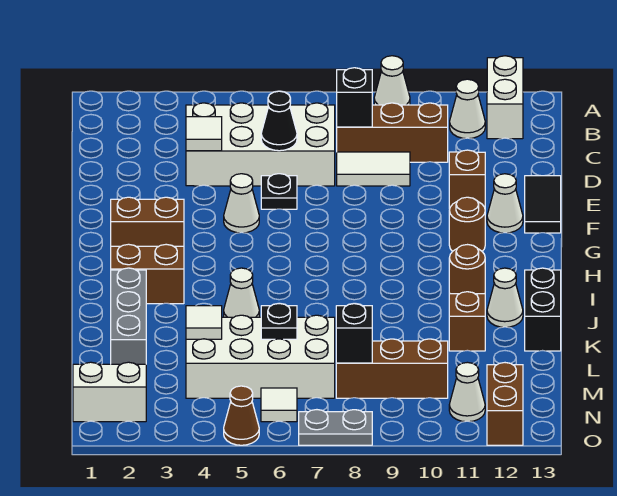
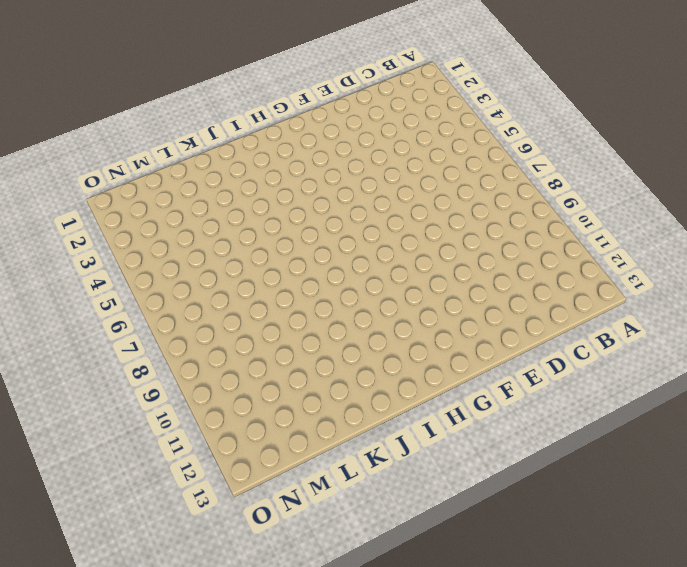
none -> white cone A9 level 1
none -> white brick A12:B12 level 1
none -> white cone B11 level 1
none -> white brick C4:D7 level 1

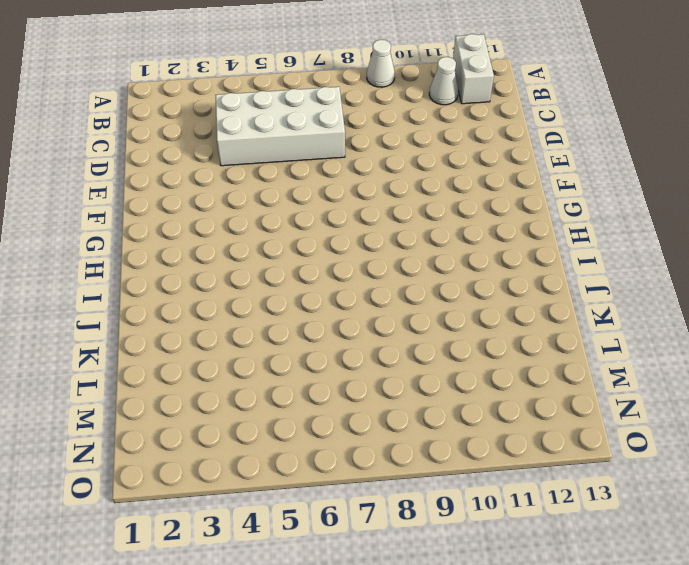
none -> brown brick C8:C10 level 1
none -> white tile D8:D9 level 1
none -> black plate E6 level 1
none -> brown brick E11 level 1

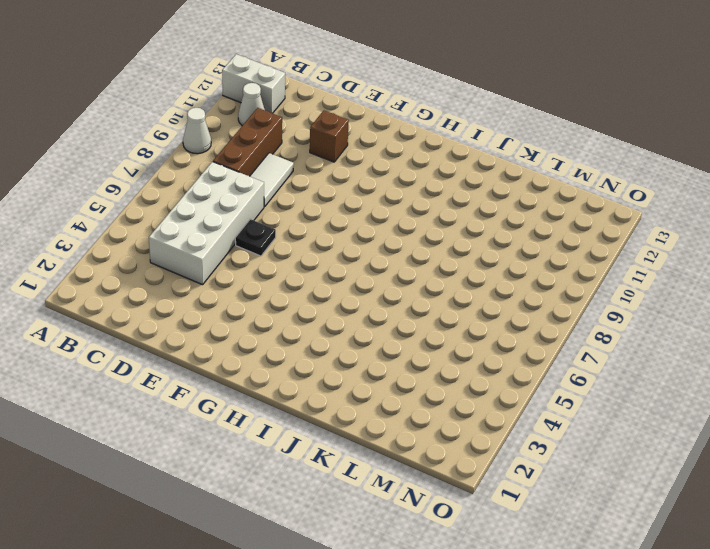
none -> black tile E13:F13 level 1
none -> white cone F5 level 1
none -> white cone F12 level 1
none -> brown brick G2:G3 level 1

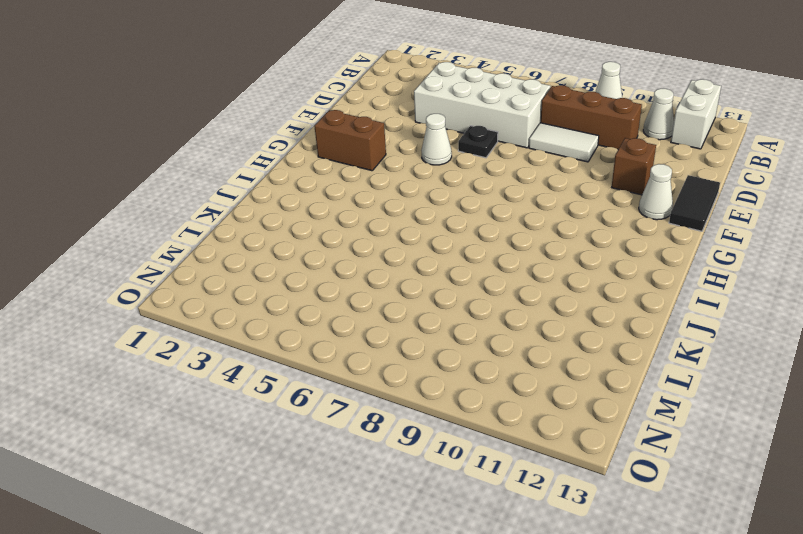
none -> brown round brick G11 level 1
none -> brown brick I2:I3 level 1
none -> brown round brick I11 level 1
none -> grey brick J2:L2 level 1

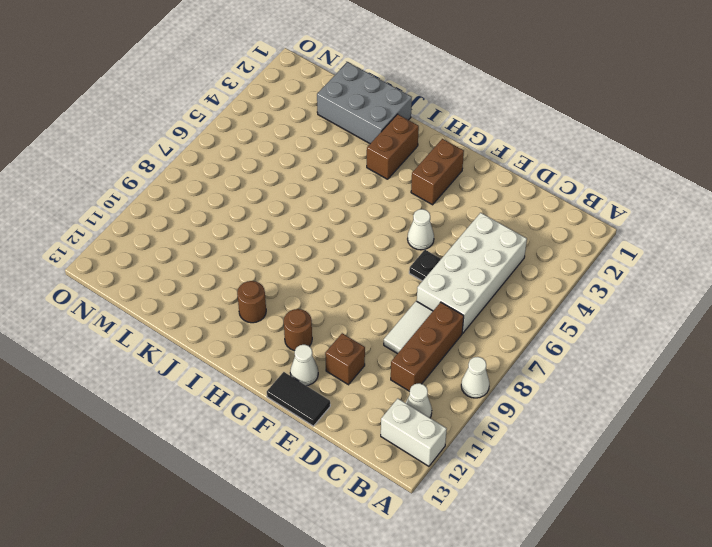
grey brick J1:L2 level 1 -> grey brick J2:L2 level 1
none -> white cone J5 level 1
none -> white cone J12 level 1
none -> black brick J13:K13 level 1
none -> brown brick K11 level 1

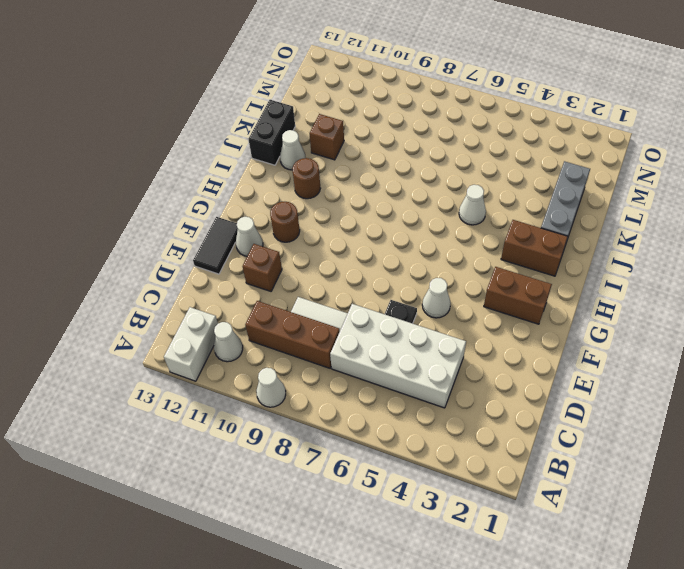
none -> white brick L4:M7 level 1
none -> brown brick M8:M10 level 1
none -> white brick N1:N2 level 1
none -> white tile N6 level 1

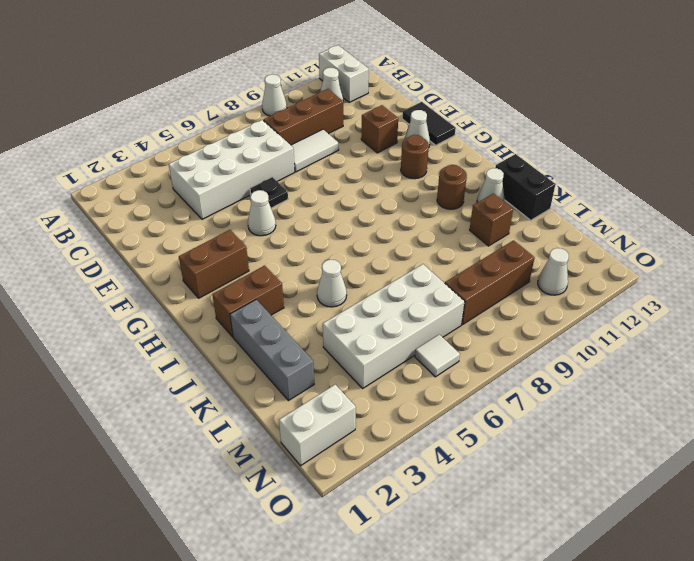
none -> brown brick N12:O12 level 1
none -> brown cone O5 level 1
none -> grey plate O7:O8 level 1
none -> black brick C8 level 2

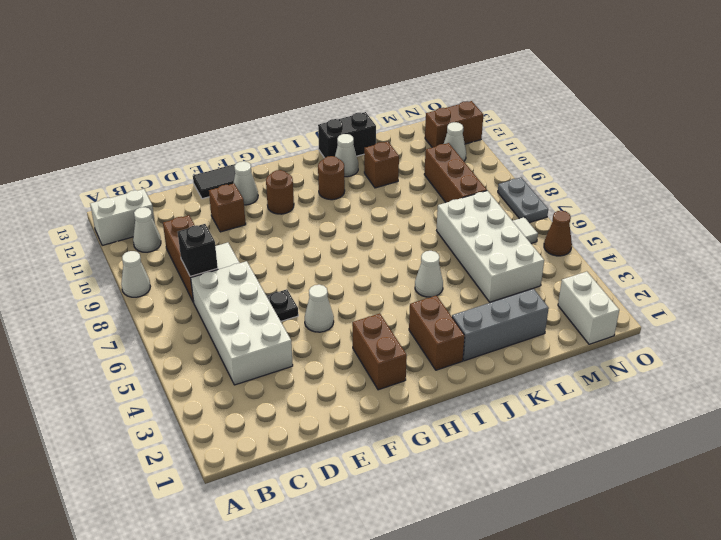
none -> white tile D4 level 2
none -> black cone D6 level 2
none -> white tile L4 level 2
none -> black plate L6 level 2

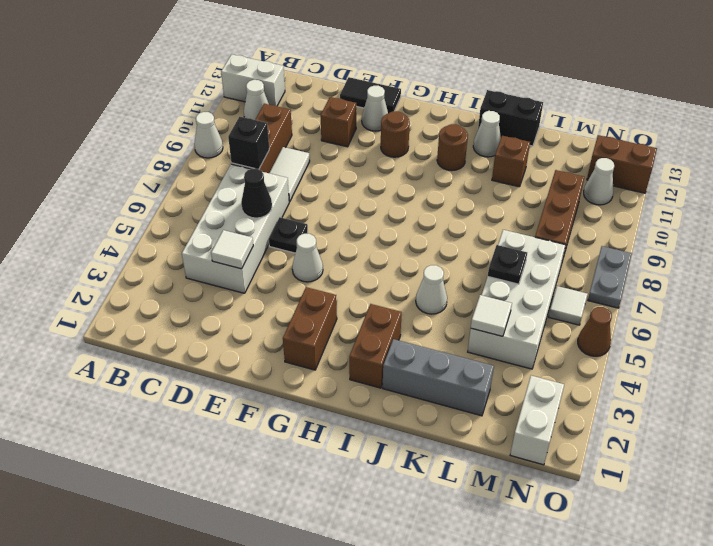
none -> black brick M8 level 2

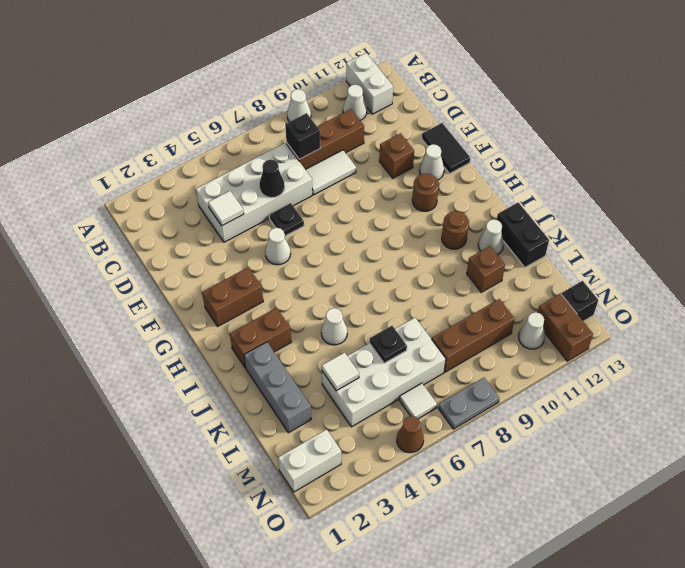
black brick N13 level 1 -> black brick M8 level 2

